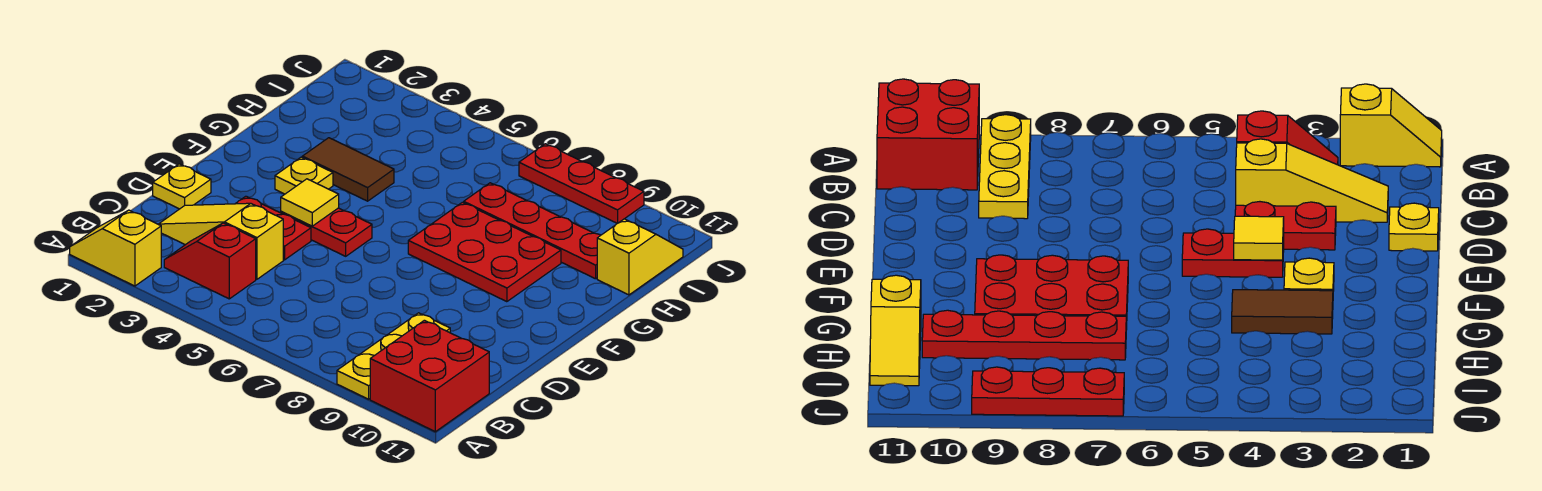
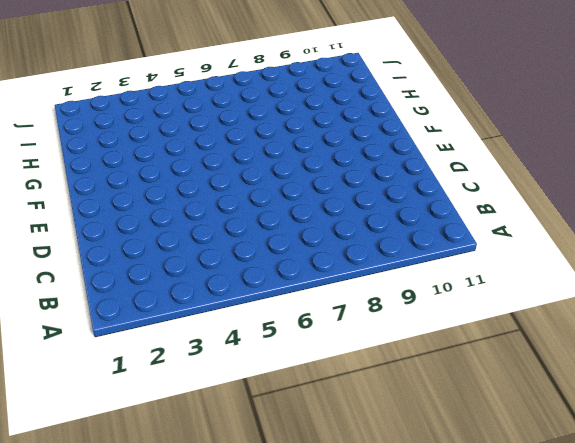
none -> yellow slope A1:A2 level 1 top 2
none -> yellow plate A9:C9 level 1
none -> red brick A10:B11 level 1

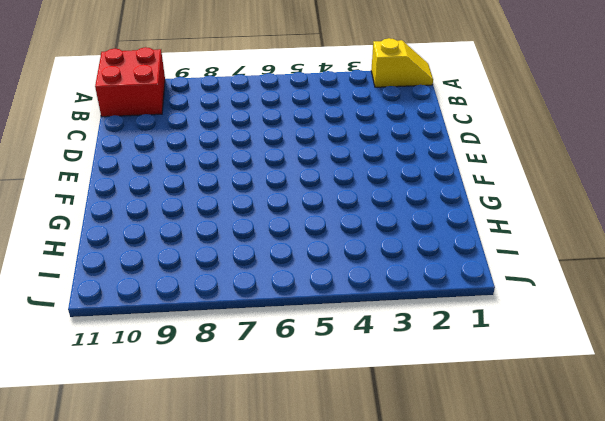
none -> yellow plate A9:C9 level 1
none -> red slope B3:B4 level 1 top 4
none -> yellow slope C2:C4 level 1 top 4

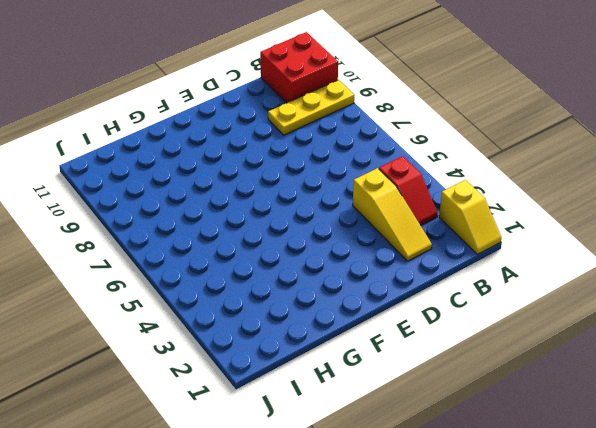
none -> yellow plate D1 level 1
none -> red plate D3:D4 level 1
none -> red plate E4:E5 level 1

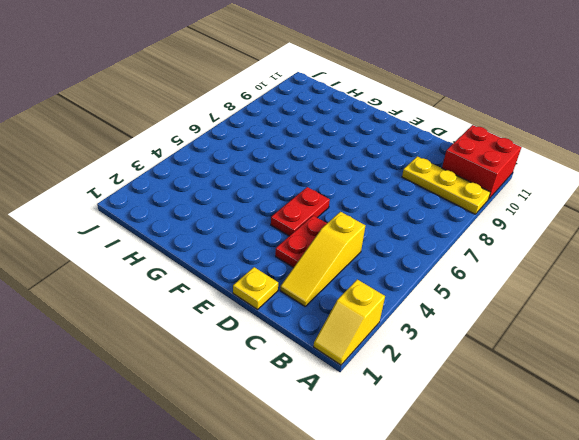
none -> red slope B3:B4 level 1 top 4
none -> yellow plate F3 level 1
none -> red plate F7:G9 level 1

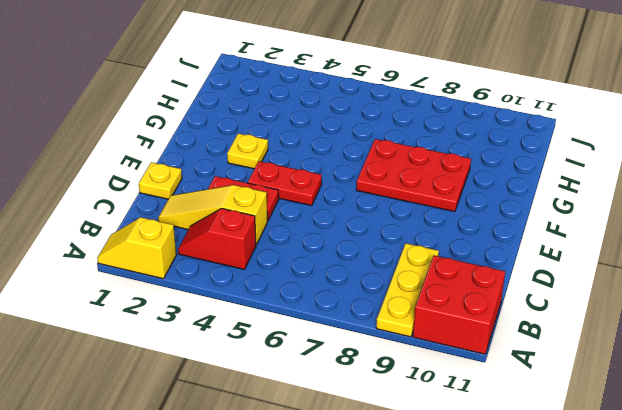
none -> brown tile G3:G4 level 1
none -> red plate H7:H10 level 1
none -> yellow slope H11:I11 level 1 top H

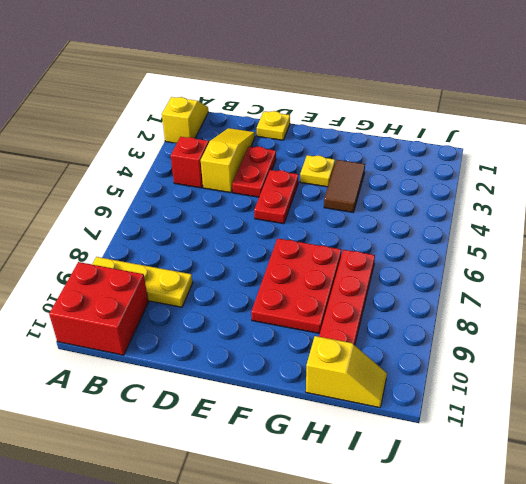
none -> red plate J7:J9 level 1
none -> yellow tile E4 level 2

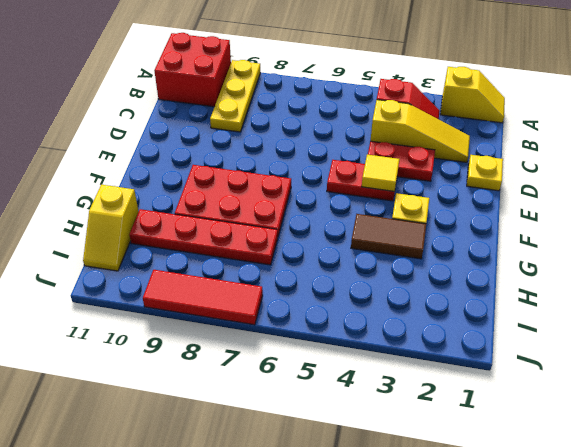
red tile J7:J9 level 1 -> red plate J7:J9 level 1

